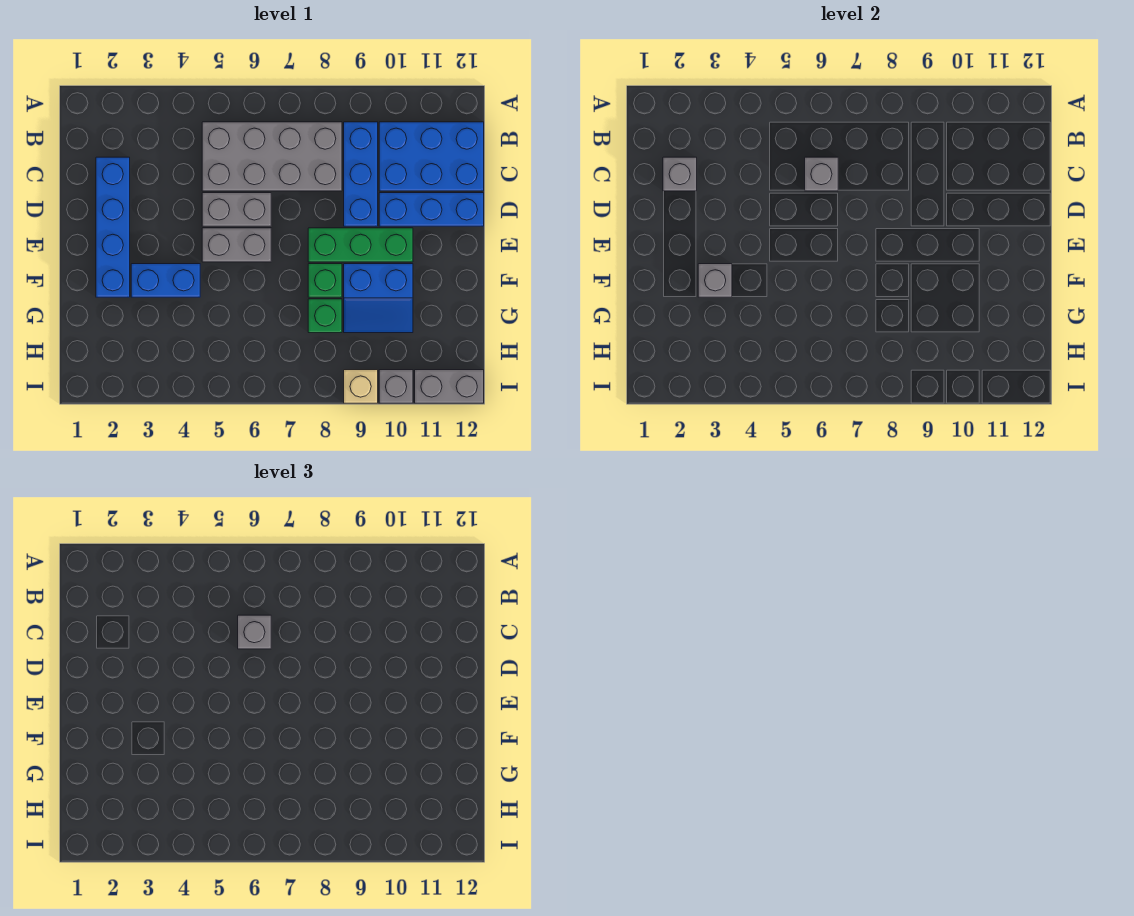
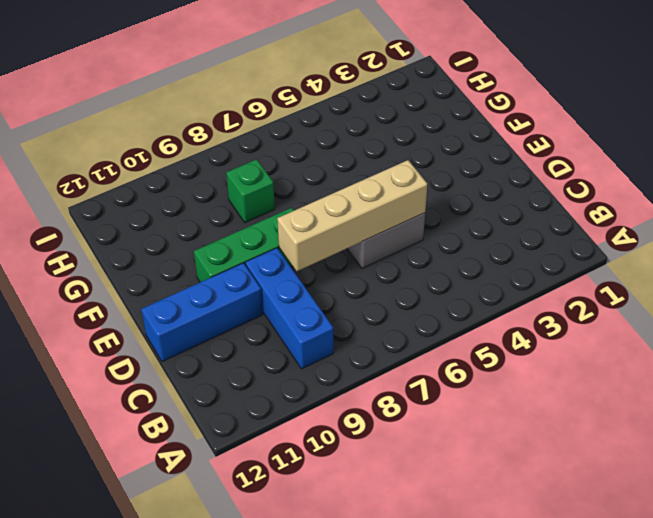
tan brick D5:D8 level 2 -> none
none -> grey brick B5:C8 level 1
none -> blue brick B10:C12 level 1
none -> blue brick C2:F2 level 1

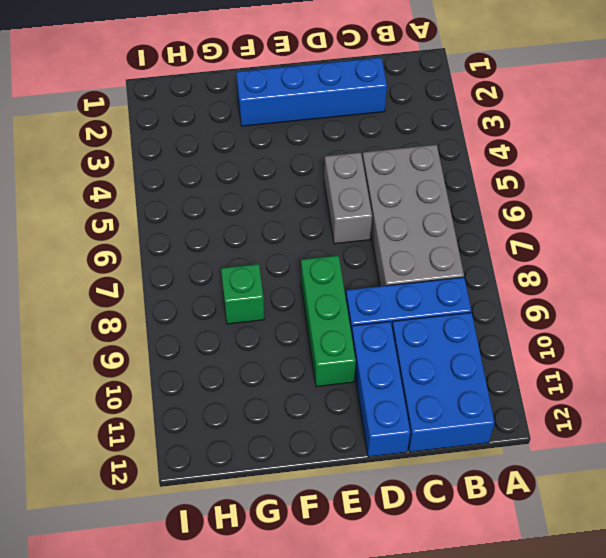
none -> grey brick E5:E6 level 1
none -> blue brick F3:F4 level 1
none -> green brick F8 level 1

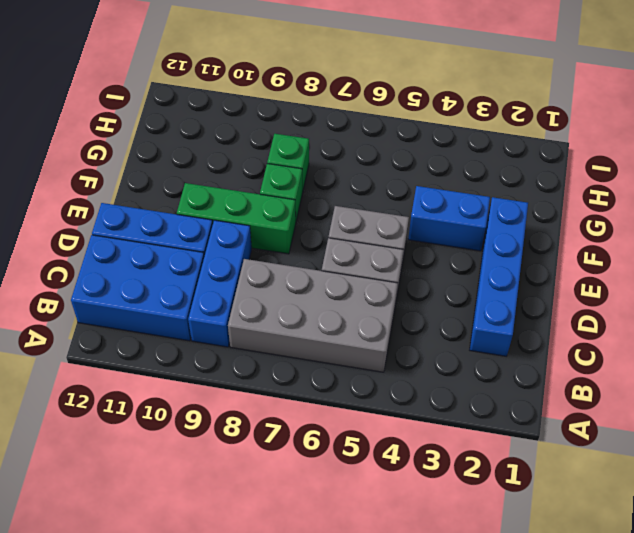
none -> blue slope F9:G10 level 1 top F
none -> tan brick I9 level 1
none -> grey brick I10 level 1

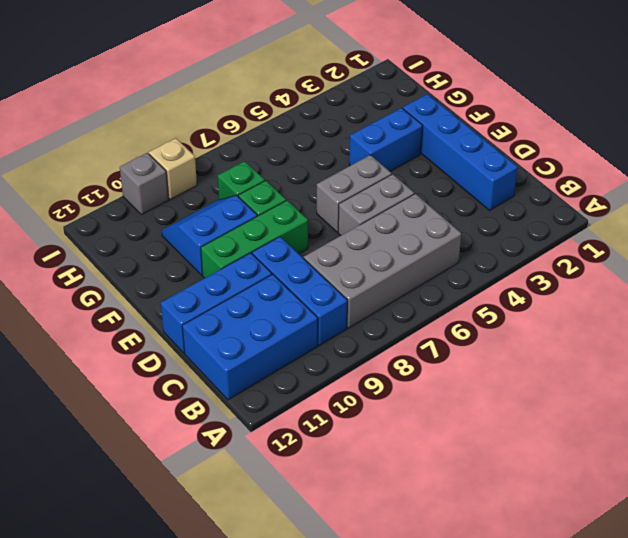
none -> grey brick I11:I12 level 1
none -> grey brick C2 level 2
none -> grey brick C6 level 2

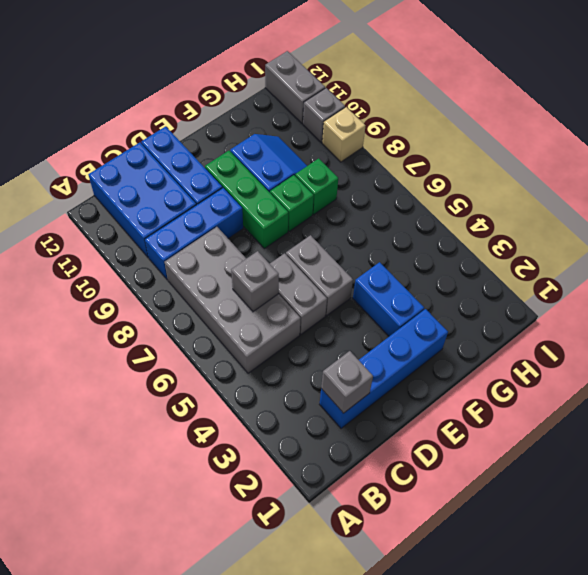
none -> grey brick F3 level 2
none -> grey brick C6 level 3

